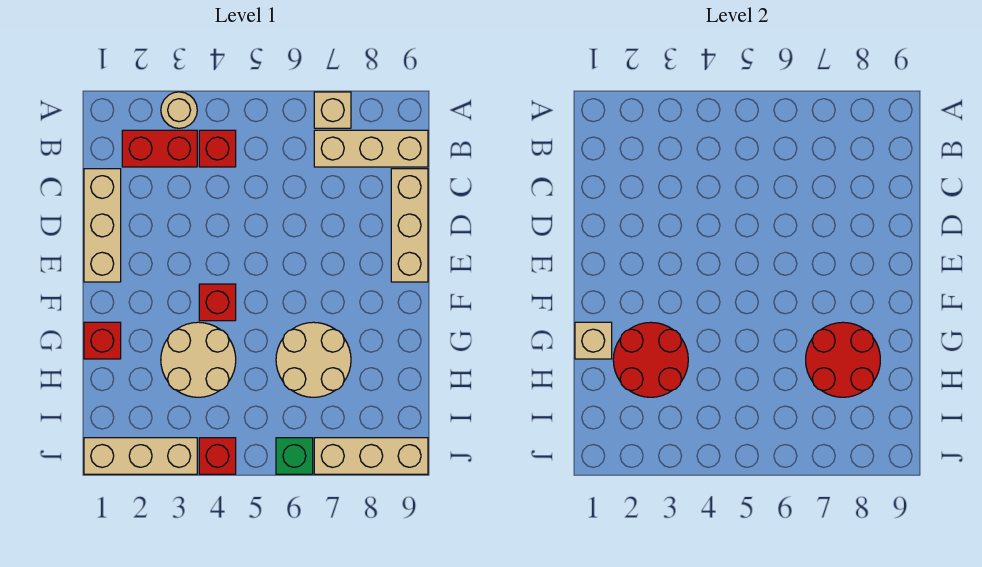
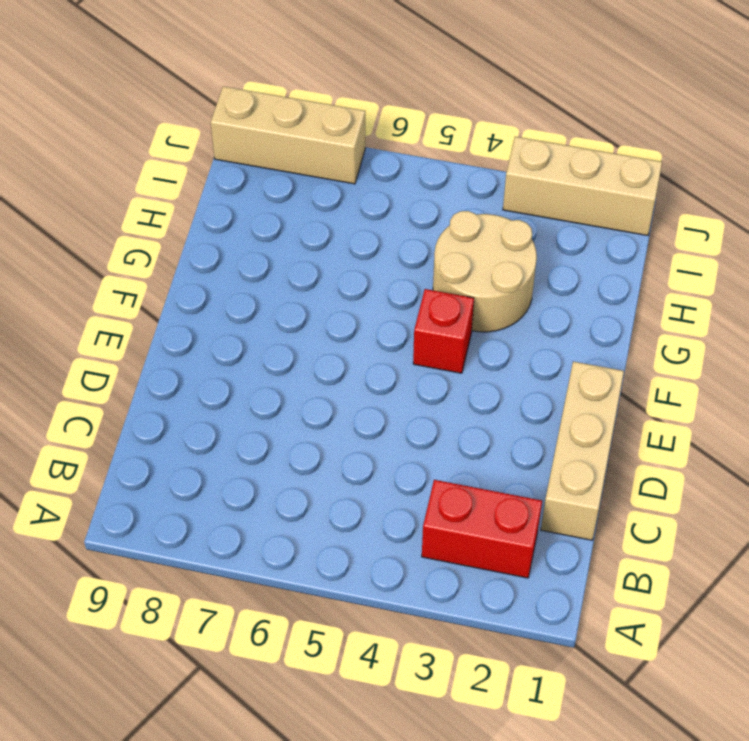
none -> tan round brick A3 level 1
none -> tan brick A7 level 1
none -> red brick B4 level 1

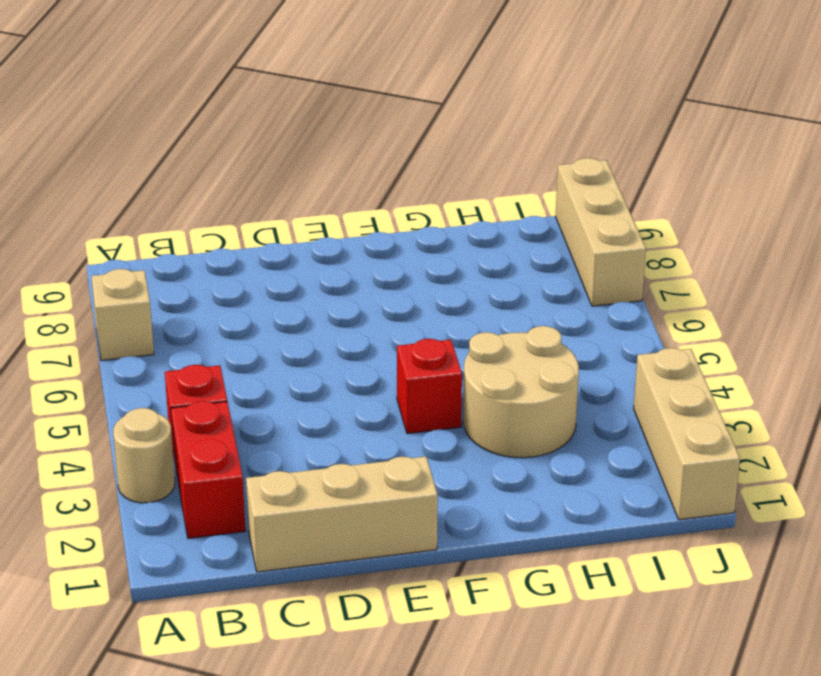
none -> tan brick B7:B9 level 1
none -> tan brick C9:E9 level 1
none -> red brick G1 level 1

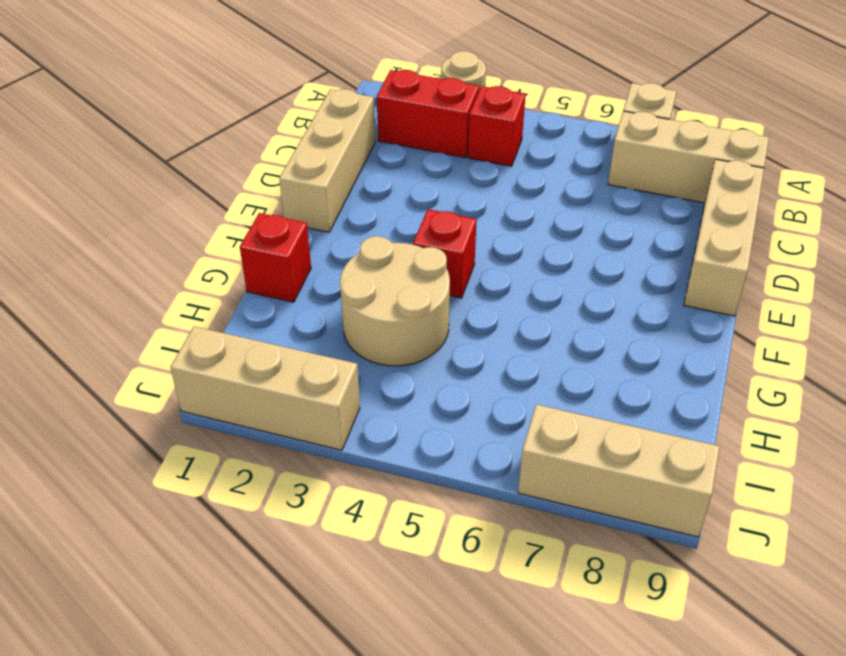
none -> tan round brick G6:H7 level 1
none -> red brick J4 level 1
none -> green brick J6 level 1

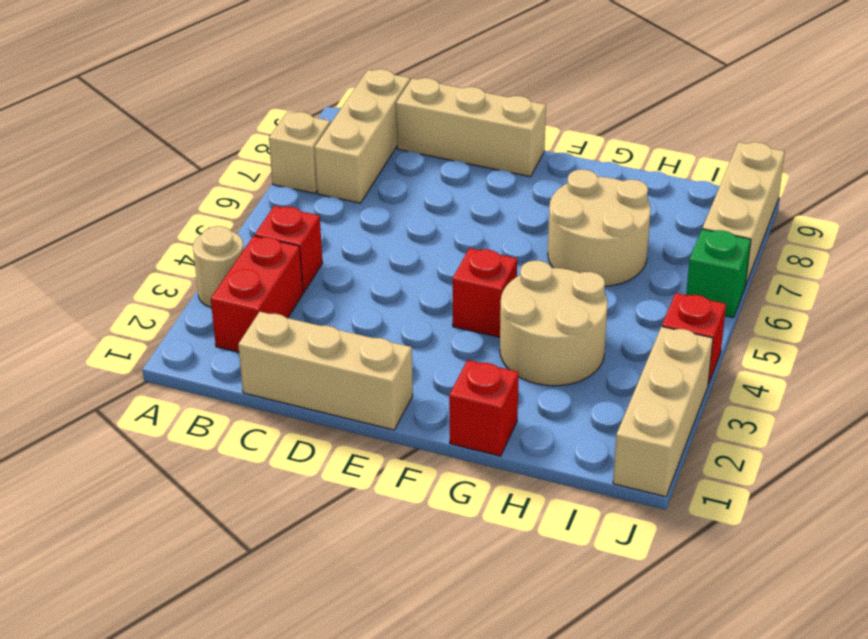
none -> tan brick G1 level 2
none -> red round brick G2:H3 level 2
none -> red round brick G7:H8 level 2

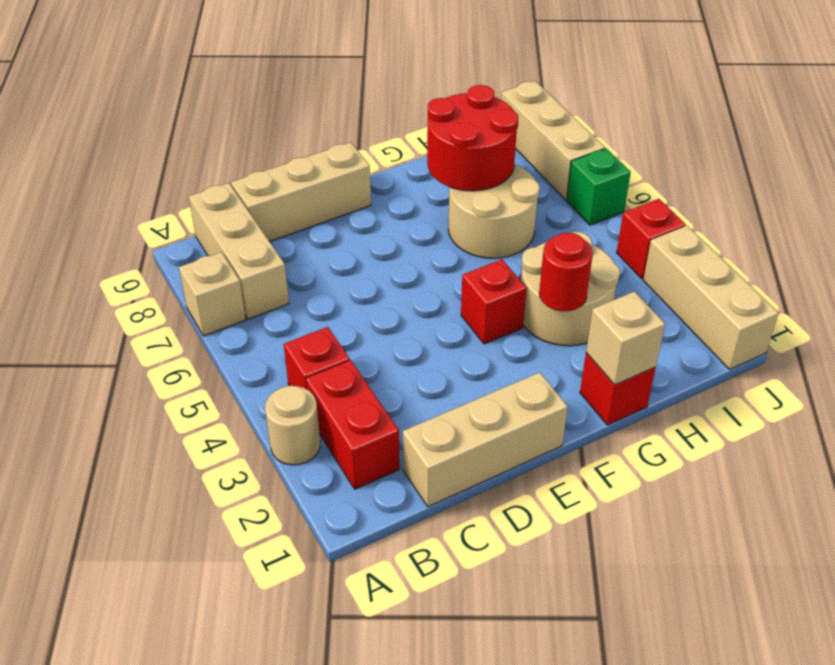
red round brick G3 level 2 -> red round brick G2:H3 level 2

